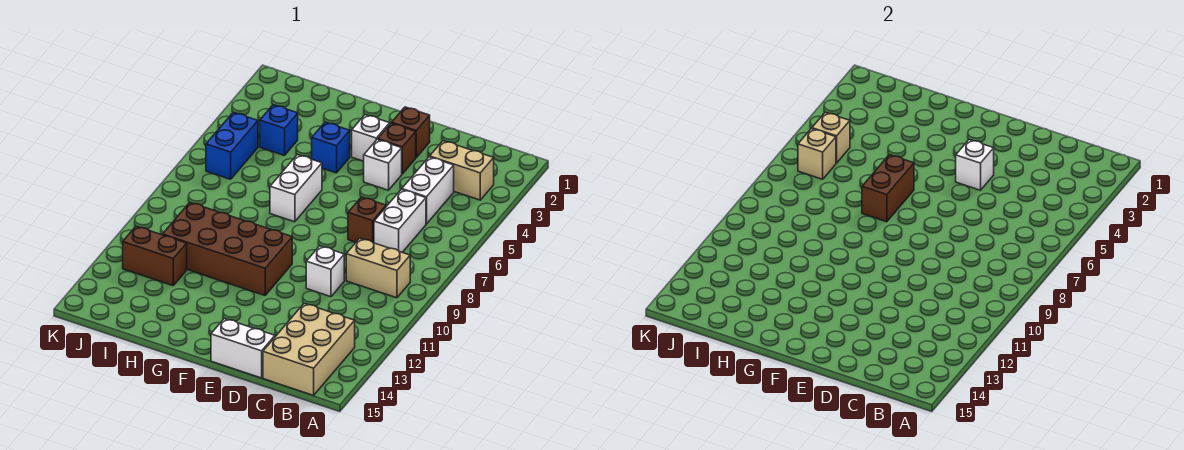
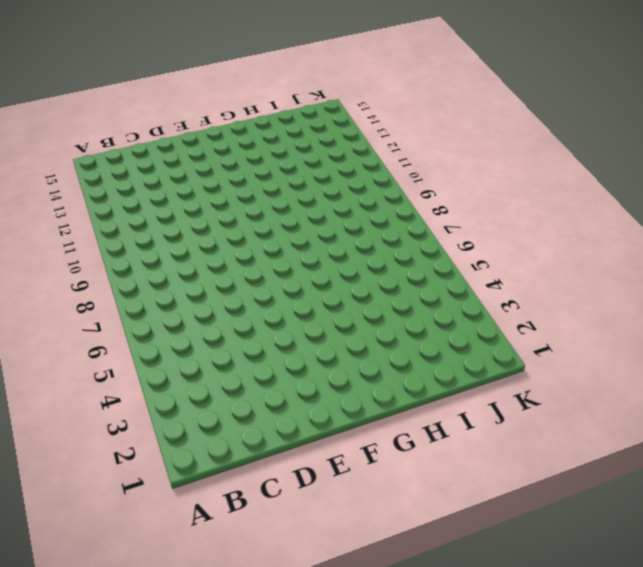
none -> tan brick B3:C3 level 1
none -> tan brick B9:C9 level 1
none -> tan brick B13:C15 level 1

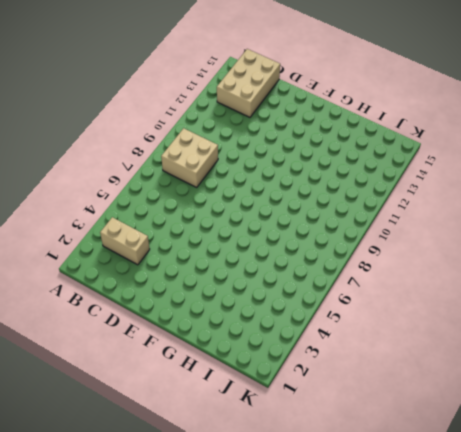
tan brick B8:C9 level 1 -> tan brick B9:C9 level 1
none -> white brick C4:C5 level 1
none -> white brick C6:C7 level 1
none -> brown brick D7 level 1

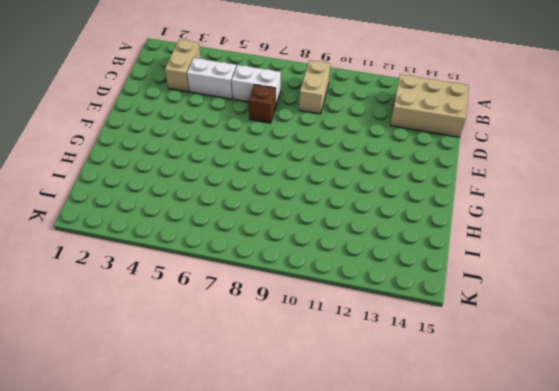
none -> white brick D10 level 1
none -> white brick D15:E15 level 1
none -> brown brick E2 level 1

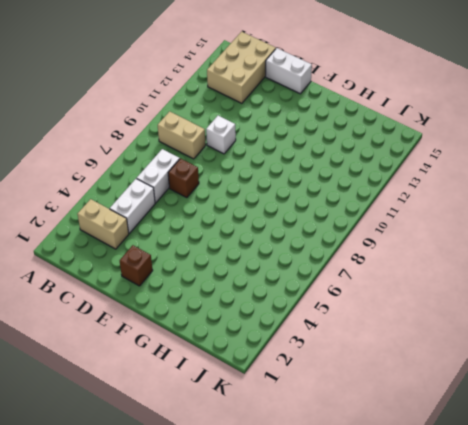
none -> brown brick E3 level 1
none -> white brick E4 level 1
none -> white brick F3 level 1

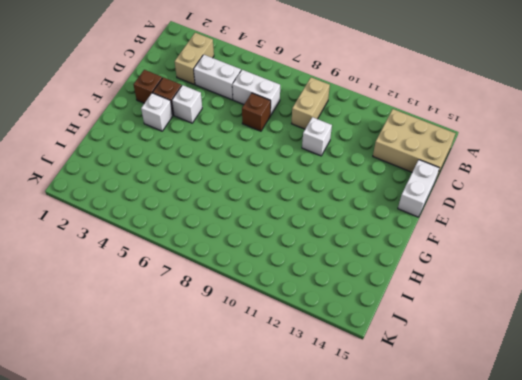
none -> brown brick F10:I11 level 1
none -> blue brick G4 level 1
none -> white brick G6:G7 level 1

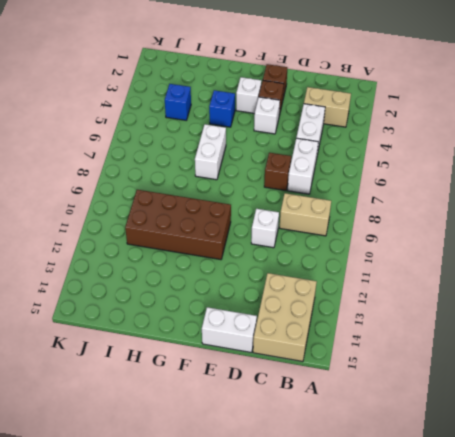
none -> brown brick I12:J12 level 1
none -> blue brick J5:J6 level 1
none -> white brick E4 level 2

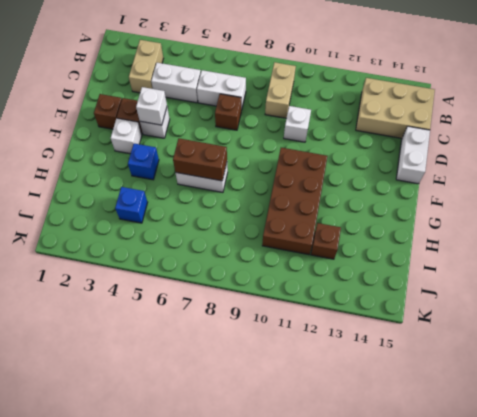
brown brick I12 level 1 -> brown brick I12:J12 level 1
none -> blue brick J5:J6 level 1
none -> tan brick J5 level 2
none -> tan brick J6 level 2

